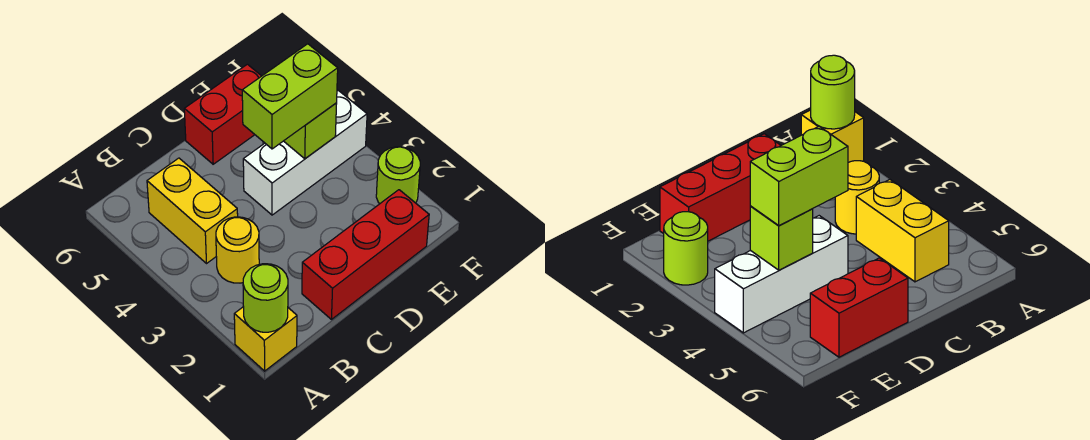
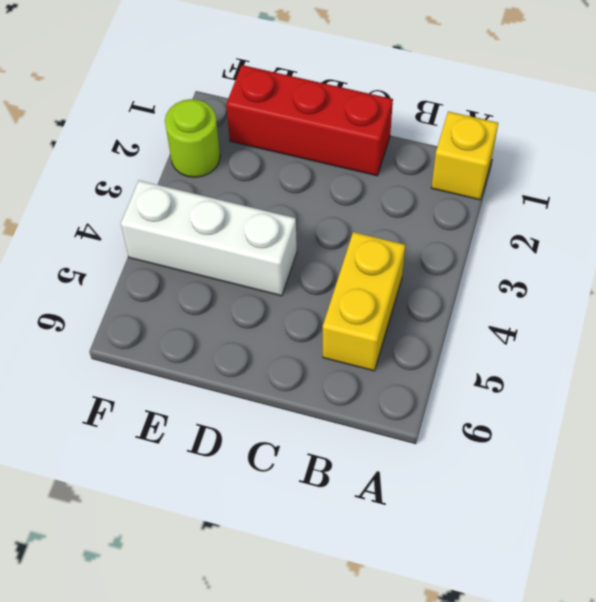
none -> yellow round brick B3 level 1
none -> red brick D6:E6 level 1

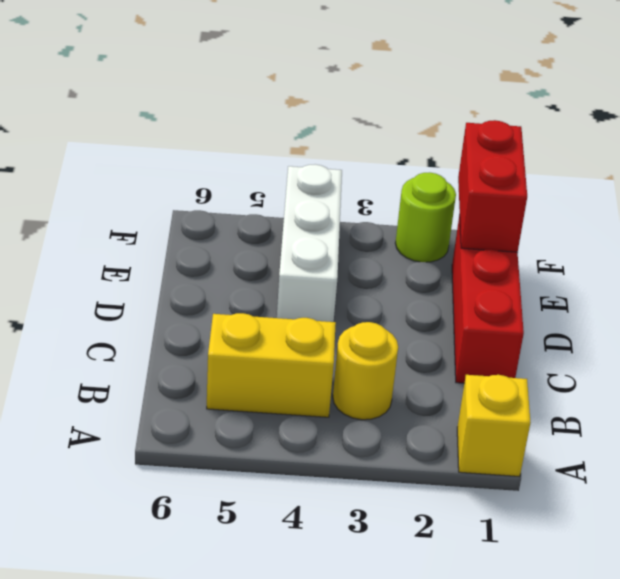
red brick E1:F1 level 2 -> red brick D6:E6 level 1
none -> lime round brick A1 level 2
none -> lime brick E4 level 2

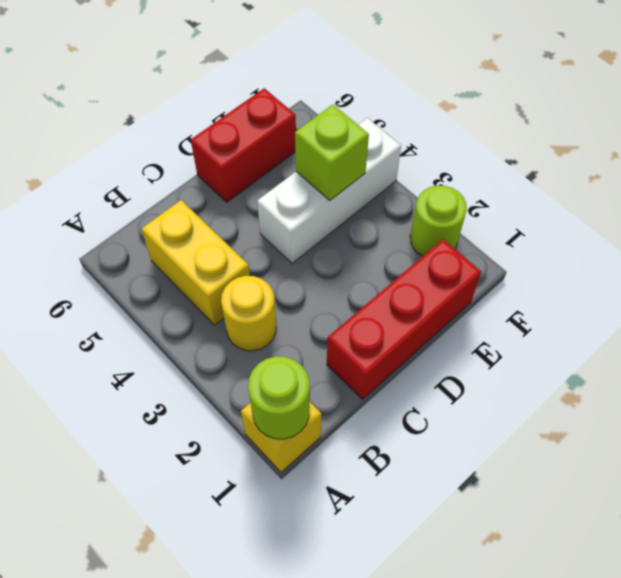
none -> lime brick D4:E4 level 3

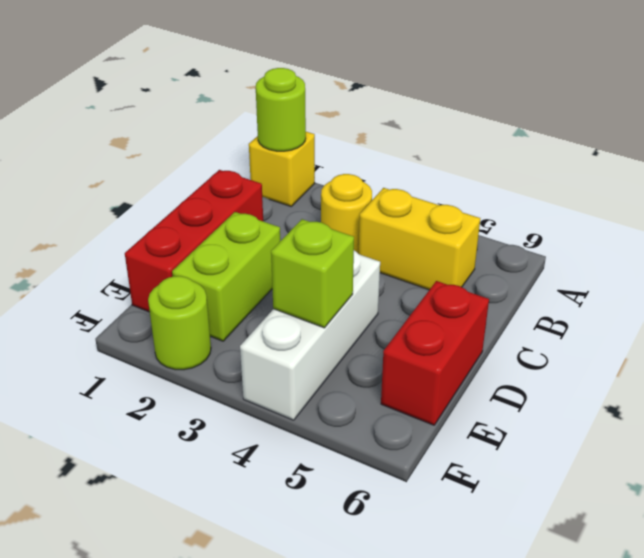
lime brick D2:E2 level 1 -> lime brick D4:E4 level 3

